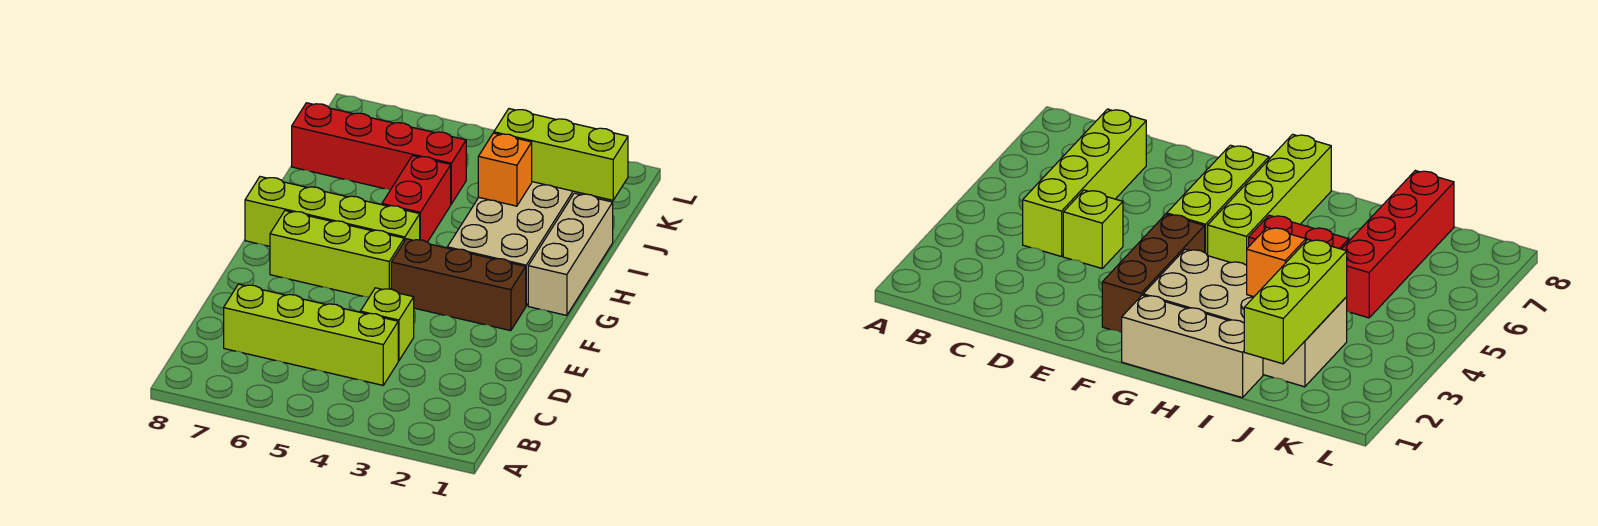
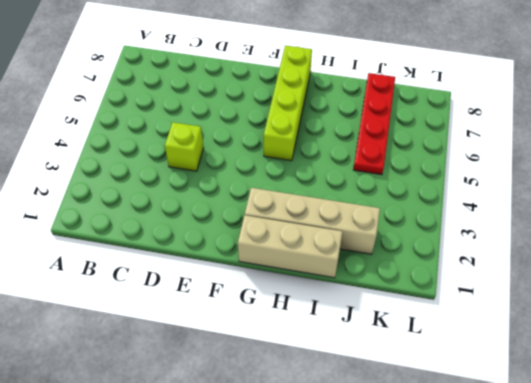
tan brick G2:J2 level 1 -> tan brick G2:J3 level 1
red plate J5:J8 level 1 -> red brick J5:J8 level 1
none -> lime brick C4:C7 level 1
none -> brown brick F2:F4 level 1

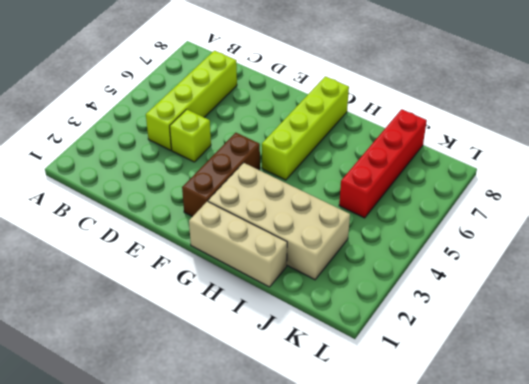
none -> lime brick F5:F7 level 1
none -> red brick H5:I5 level 1

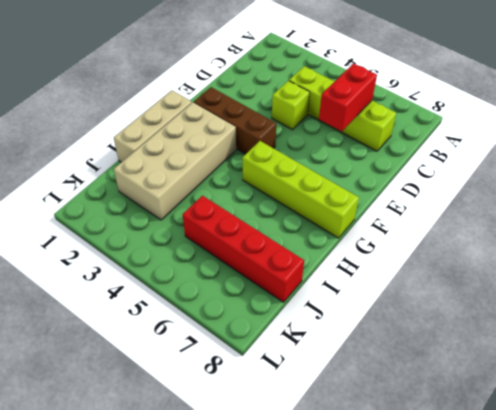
red brick C6:D6 level 2 -> red brick H5:I5 level 1
none -> lime brick F5:F7 level 1
none -> orange brick I3 level 2

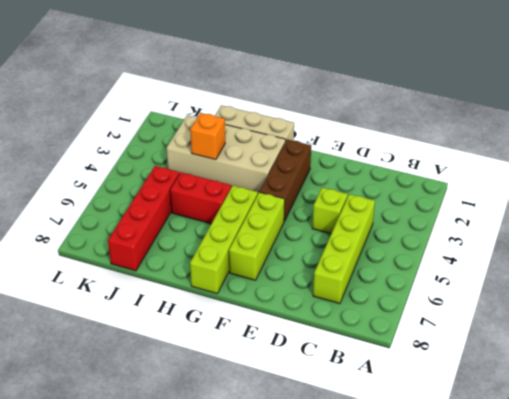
none -> lime brick J1:J3 level 2

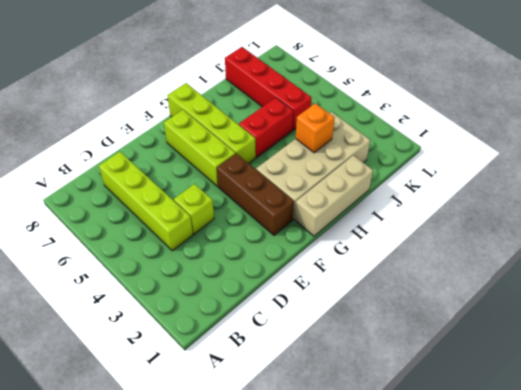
none -> lime brick J1:J3 level 2

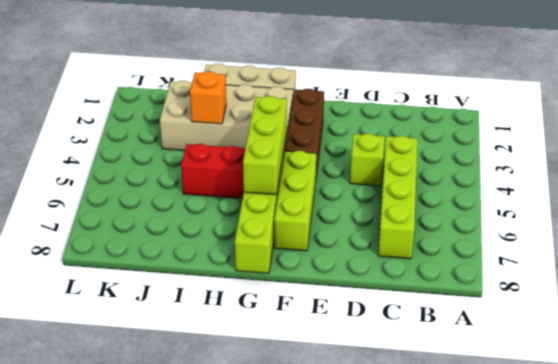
lime brick G4:G6 level 2 -> lime brick J1:J3 level 2
none -> red brick J5:J8 level 1

